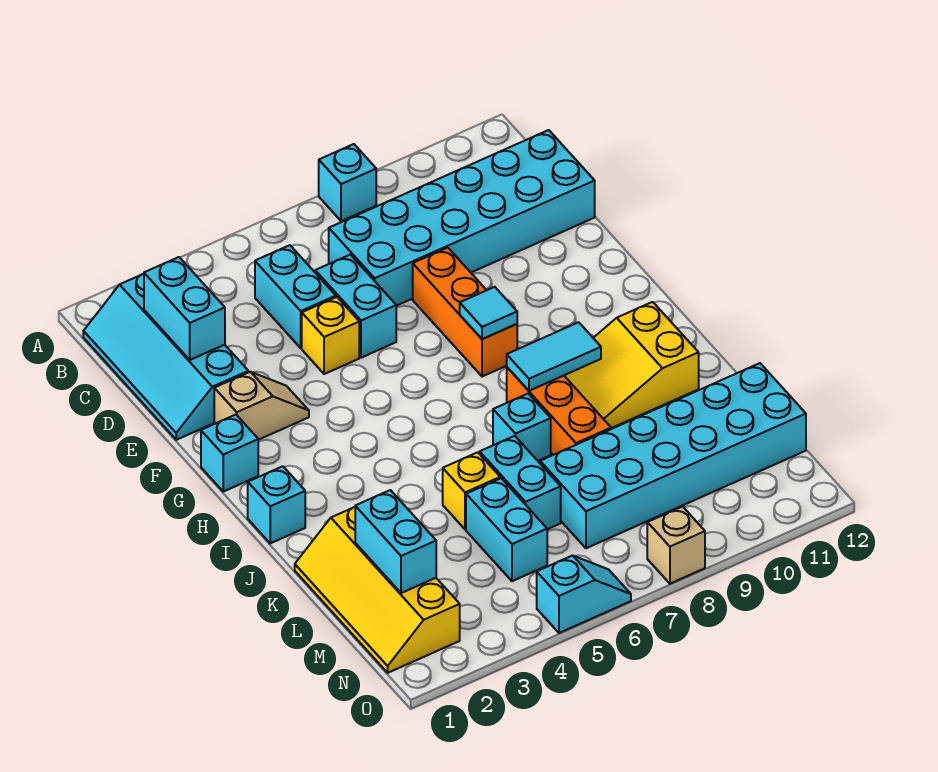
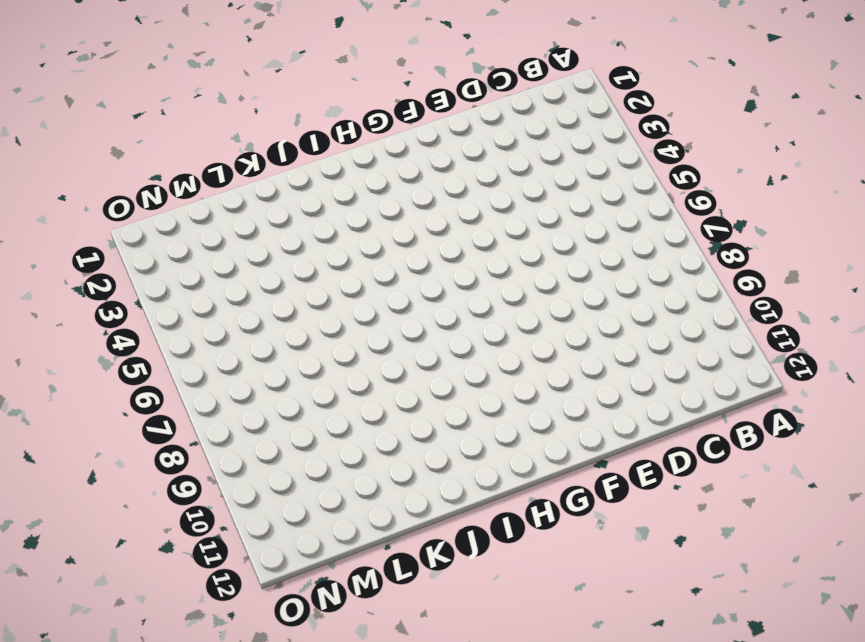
none -> cyan brick A8 level 1
none -> cyan slope B1:E2 level 1 top 2
none -> cyan brick C5:D5 level 1

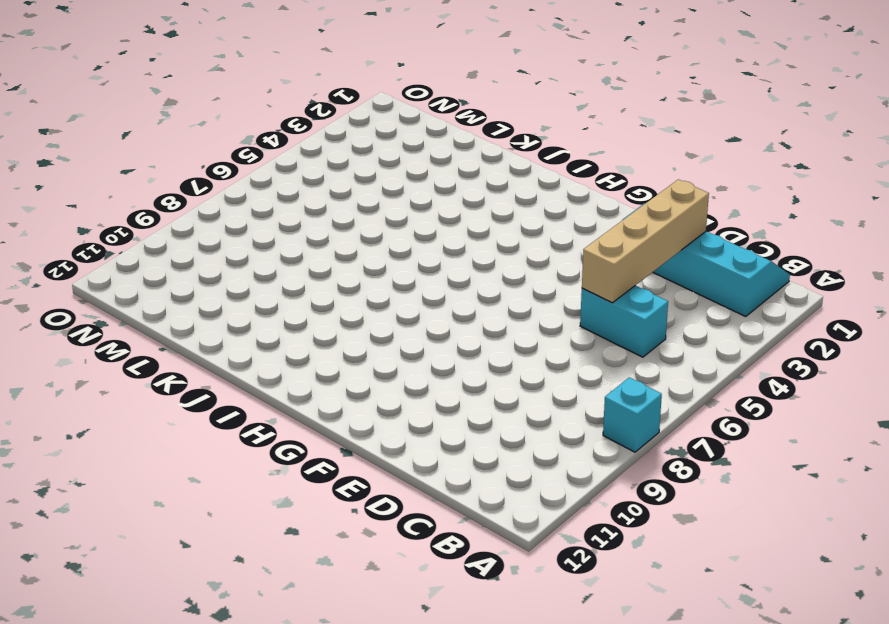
tan brick D2:D5 level 2 -> cyan brick C2:D2 level 2
none -> cyan brick C7:D12 level 1
none -> cyan brick D6:E6 level 1
none -> yellow brick E5 level 1

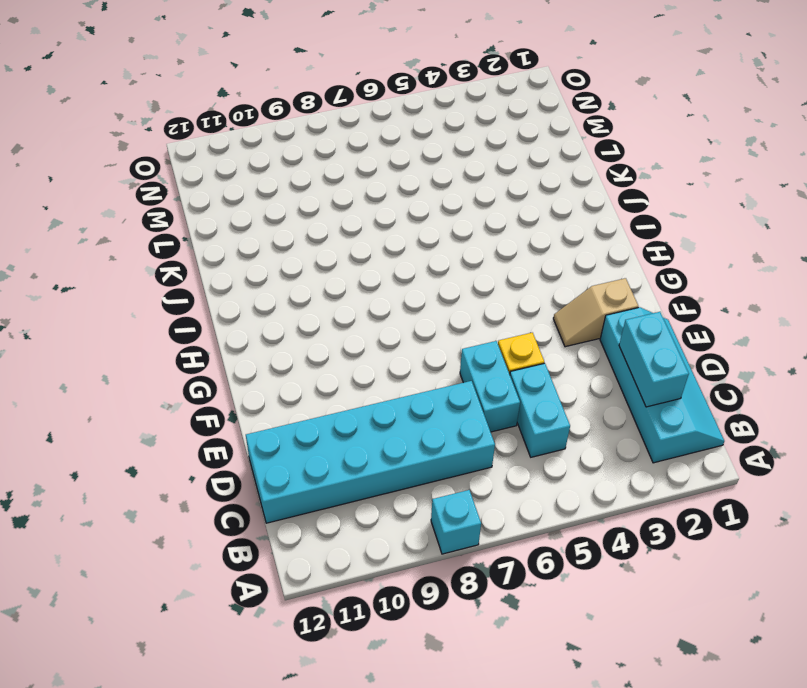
none -> orange brick E8:G8 level 1
none -> cyan brick G1 level 1
none -> cyan brick I1 level 1

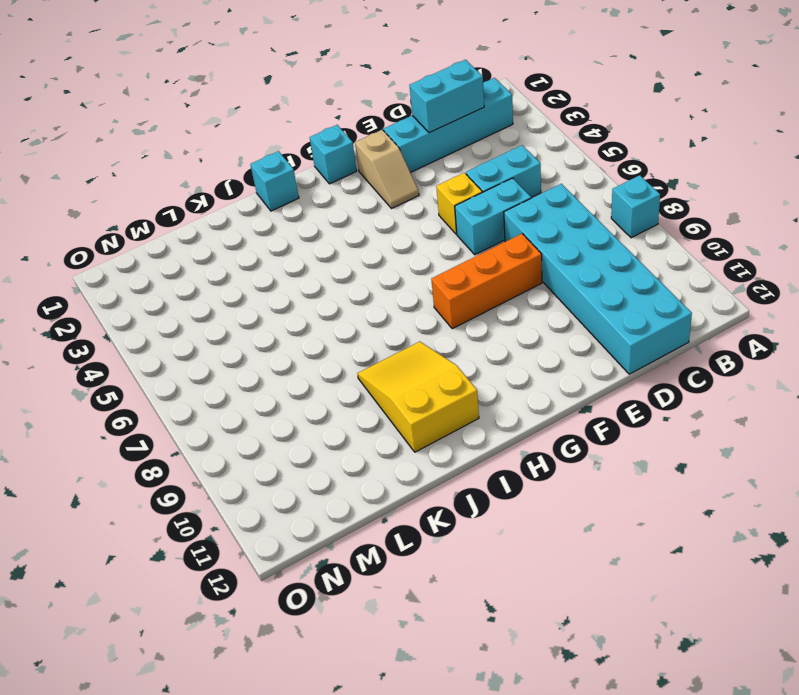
none -> orange brick I8:K8 level 1
none -> cyan brick J7 level 1
none -> yellow slope K1:N2 level 1 top 2

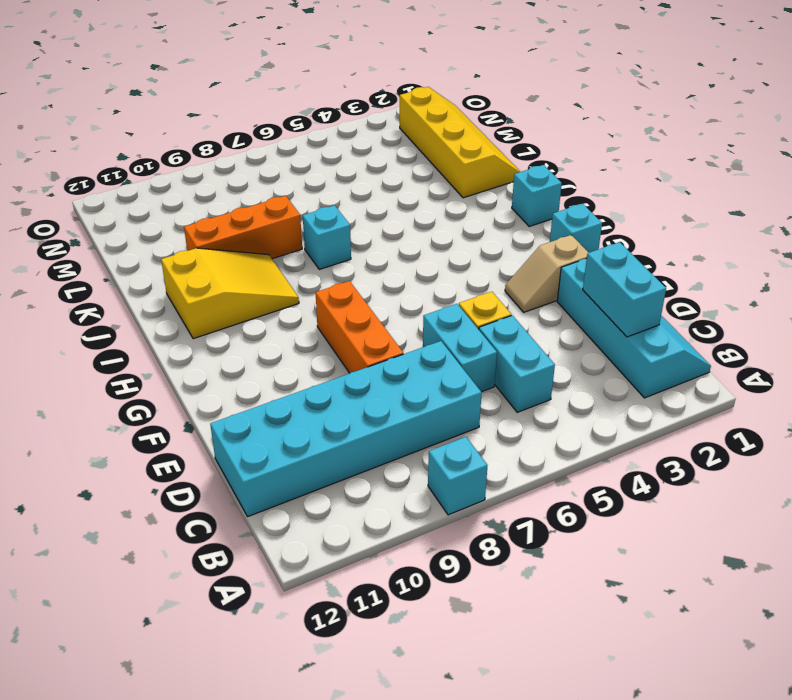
orange brick K8:K10 level 1 -> orange brick I8:K8 level 1
none -> yellow brick K5 level 1
none -> cyan brick K6:L6 level 1
none -> cyan brick L5:M5 level 1

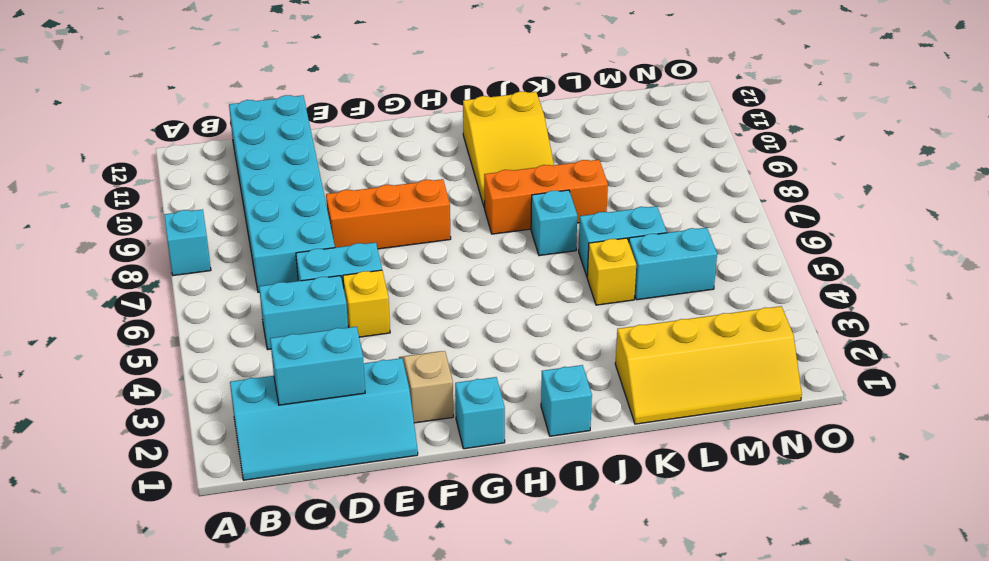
none -> cyan brick L7:M12 level 1
none -> cyan slope O5:O6 level 1 top 5
none -> tan brick O8 level 1

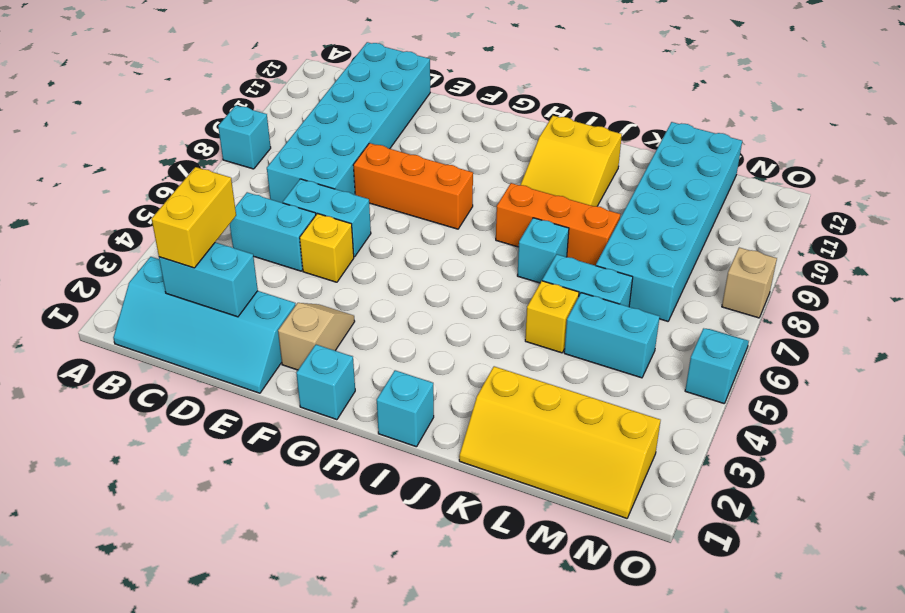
yellow brick C2:C3 level 3 -> none
none -> cyan tile G8 level 2
none -> cyan tile I8:I9 level 2
none -> cyan brick L2:M2 level 2

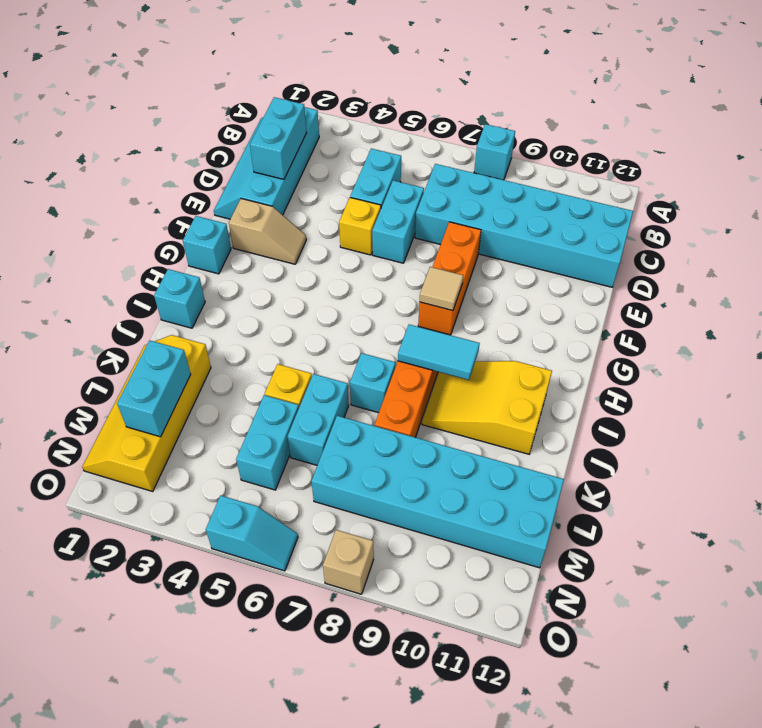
tan tile G8 level 2 -> cyan tile G8 level 2

